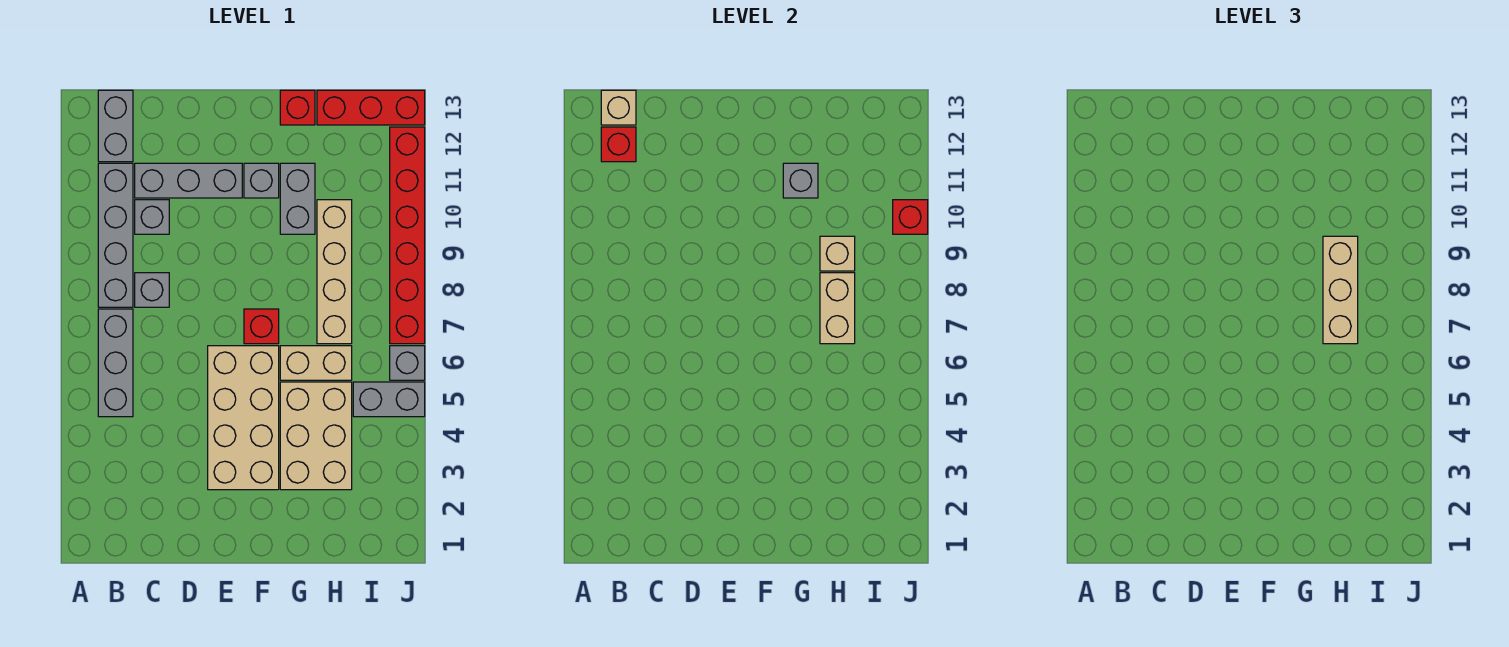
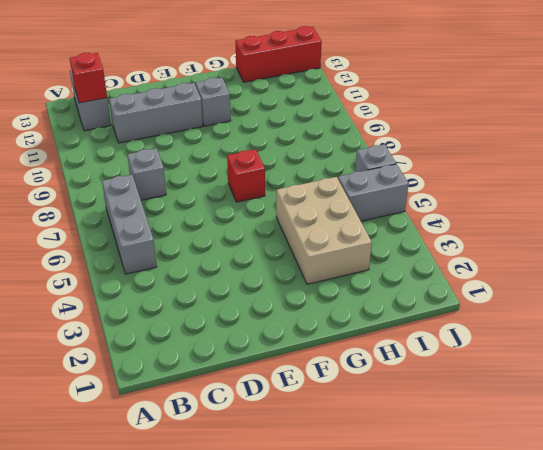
none -> grey brick B8:B11 level 1
none -> grey brick C10 level 1
none -> tan brick E3:F6 level 1

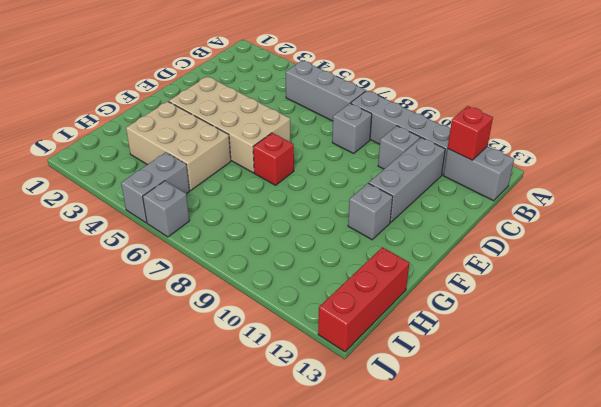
none -> tan brick G6:H6 level 1
none -> grey brick G10:G11 level 1
none -> red brick G13 level 1

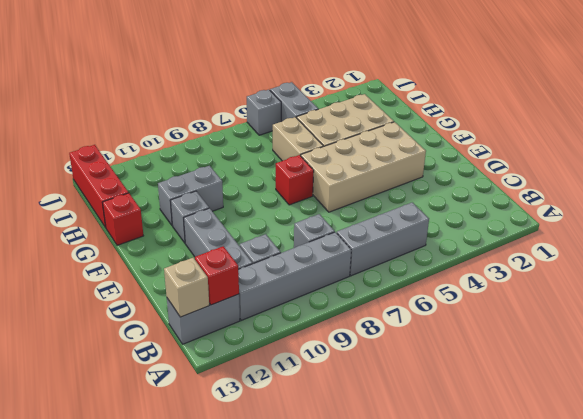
none -> tan brick H7:H10 level 1
none -> red brick J7:J12 level 1
none -> grey brick G11 level 2

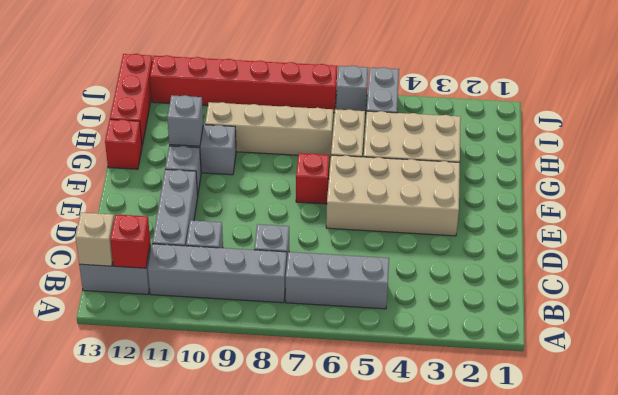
none -> tan brick H7:H8 level 2
none -> tan brick H9 level 2
none -> red brick J10 level 2

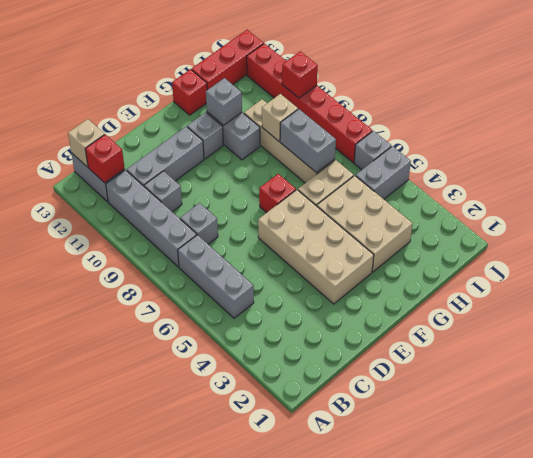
grey brick H7:H8 level 2 -> tan brick H7:H8 level 2
none -> tan brick H7:H9 level 3

